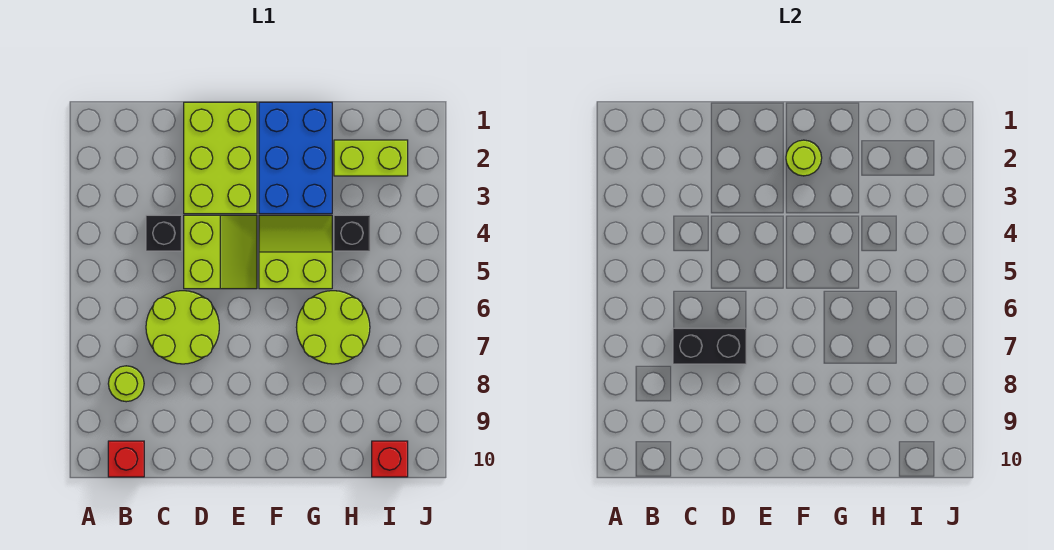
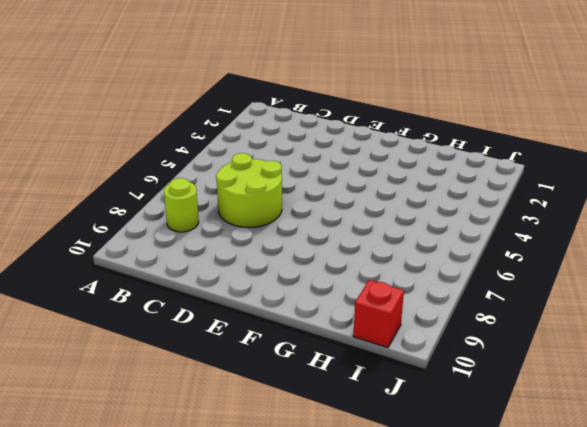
none -> red brick B10 level 1
none -> black brick C4 level 1
none -> lime brick D1:E3 level 1

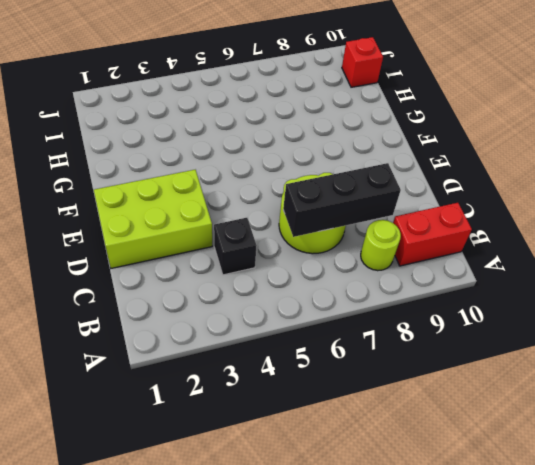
red brick B9:B10 level 1 -> red brick B10 level 1
black brick C6:C8 level 2 -> black brick C7:D7 level 2
none -> lime slope D4:E5 level 1 top D
none -> blue brick F1:G3 level 1
none -> lime slope F4:G5 level 1 top 5

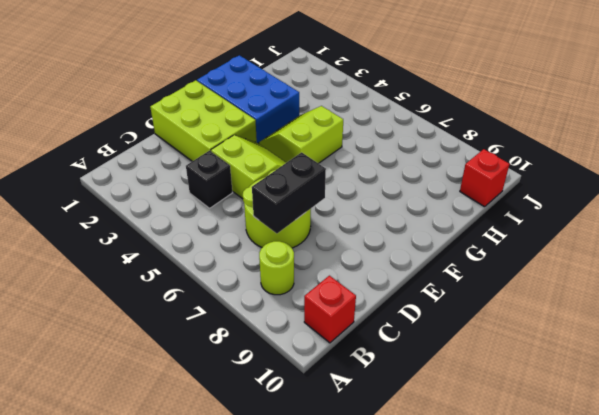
none -> lime round brick G6:H7 level 1
none -> lime brick H2:I2 level 1
none -> black brick H4 level 1

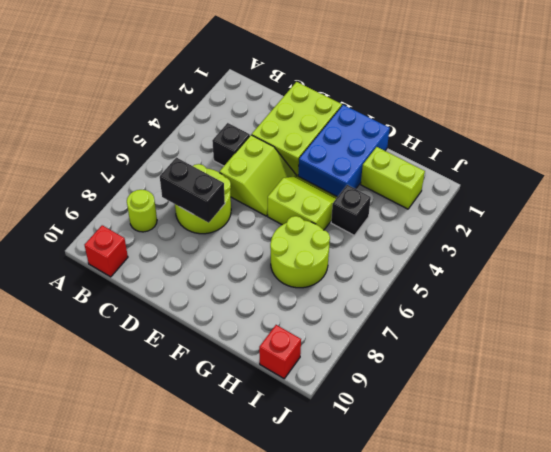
none -> lime round brick F2 level 2

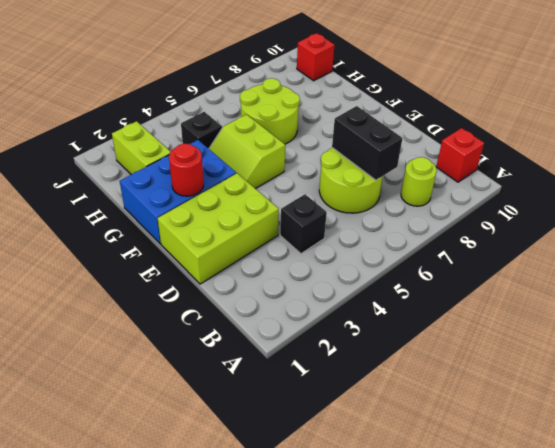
red round brick F2 level 2 -> lime round brick F2 level 2
none -> lime slope D4:E5 level 1 top D

